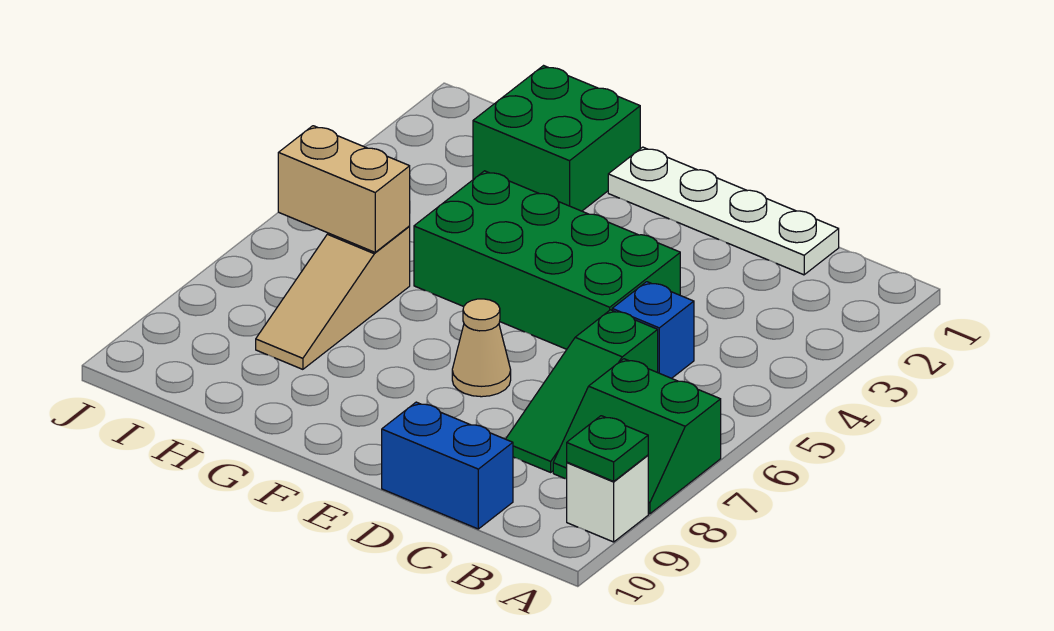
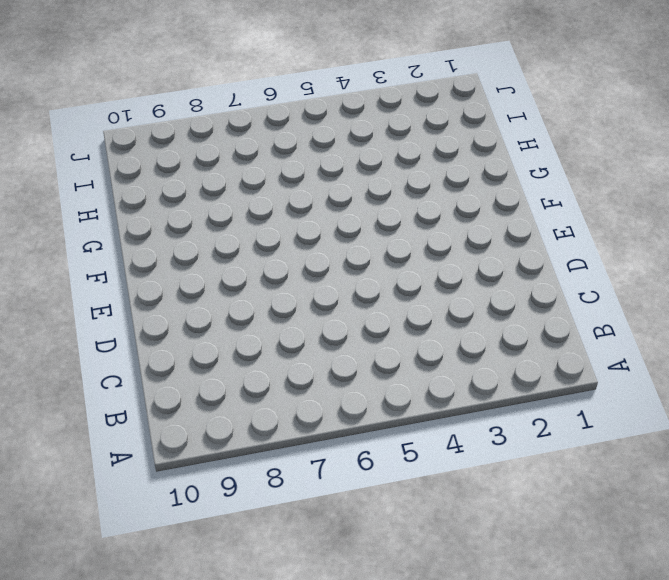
none -> green slope A7:B8 level 1 top 7
none -> white brick A9 level 1
none -> white plate C1:F1 level 1

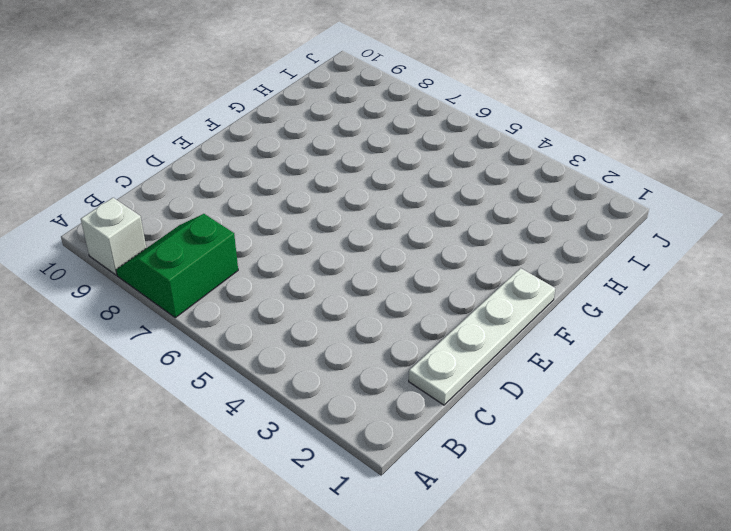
none -> blue brick C5 level 1
none -> green slope C6:C8 level 1 top 6
none -> blue brick C10:D10 level 1

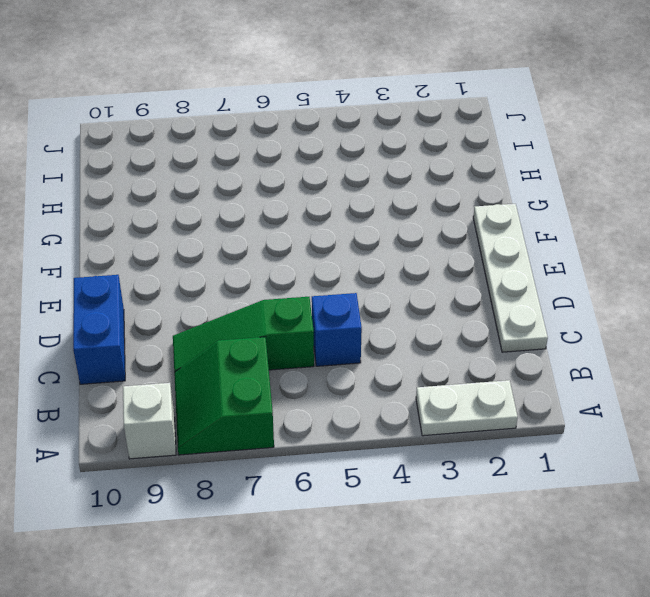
white plate A2:A3 level 1 -> none
none -> green brick D4:G5 level 1
none -> tan cone E7 level 1
none -> green brick G1:H2 level 1

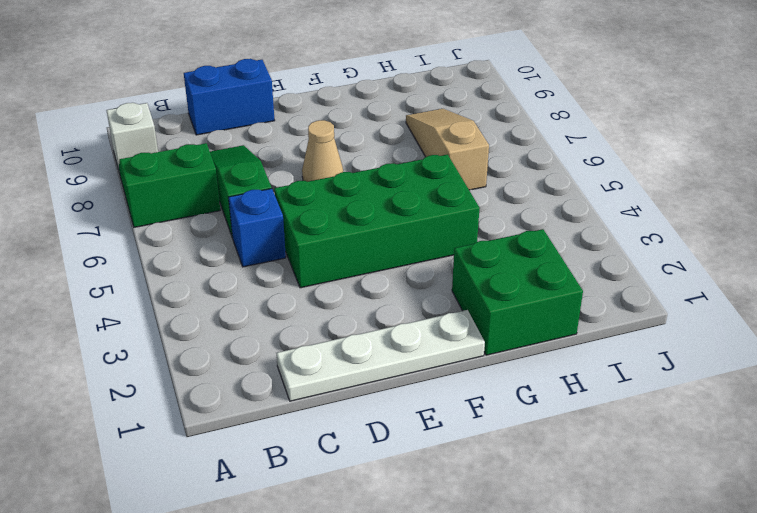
none -> green plate A9 level 2
none -> tan brick H6:I6 level 2

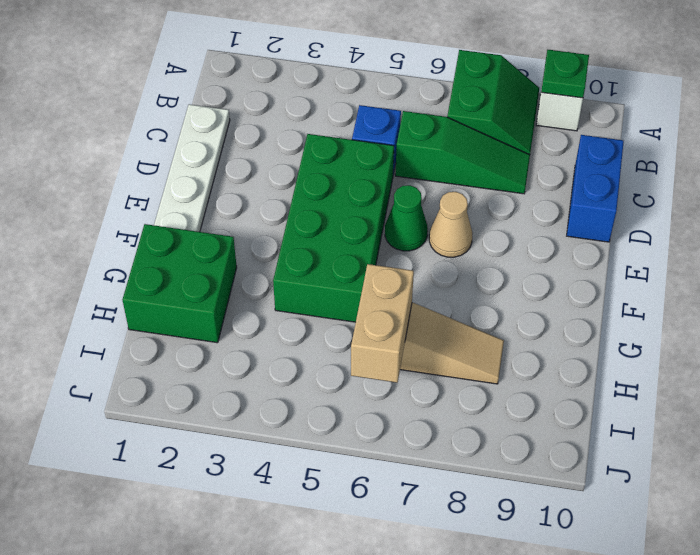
green cone E6 level 1 -> none

